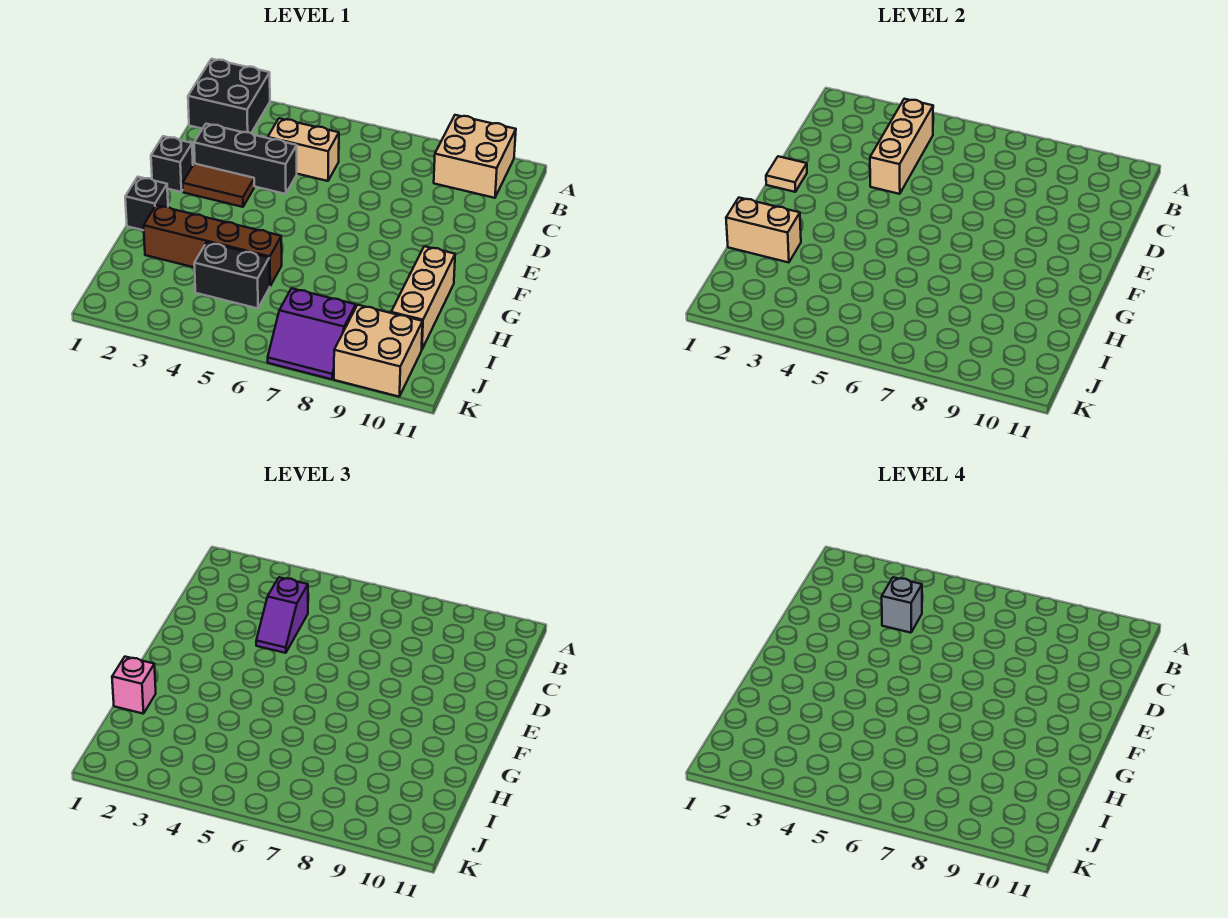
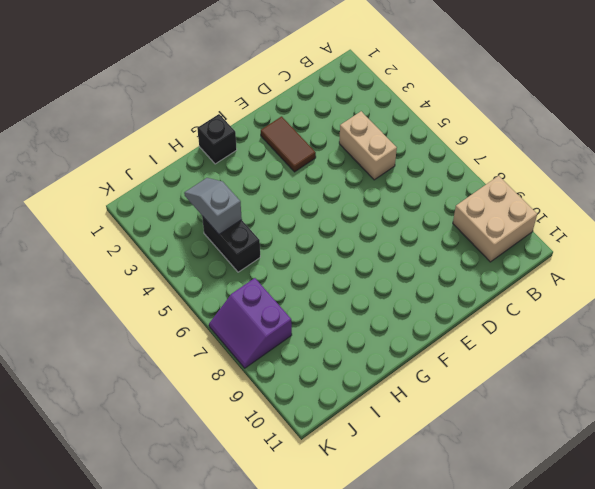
grey slope I3:I4 level 2 top 4 -> none
none -> black brick A1:B2 level 1
none -> black brick D2:D4 level 1
none -> black brick E1 level 1

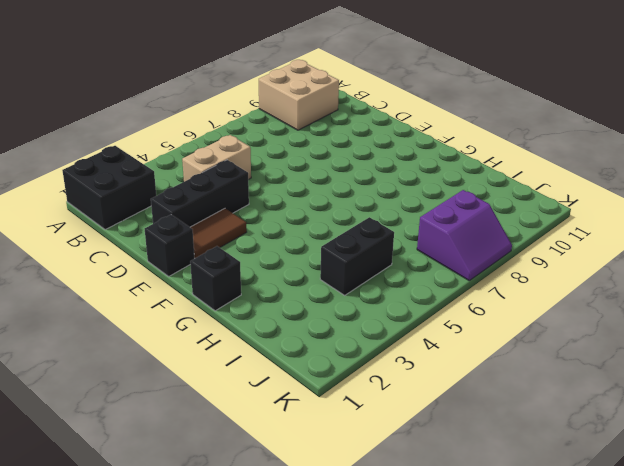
none -> tan brick G10:I10 level 1
none -> brown brick H2:H5 level 1
none -> tan brick J9:K10 level 1

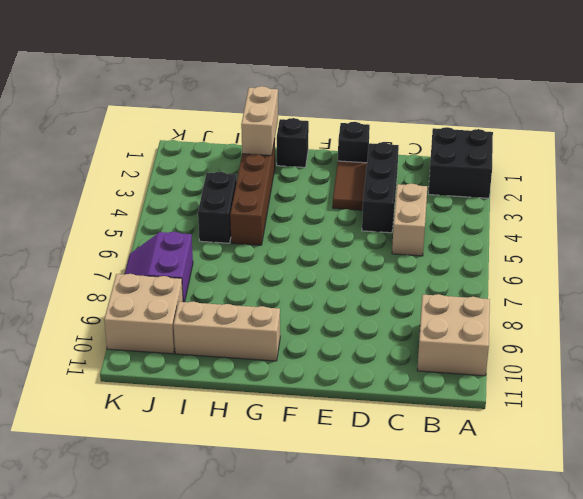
none -> tan brick B4:D4 level 2
none -> tan tile E1 level 2
none -> purple slope C4:D4 level 3 top C

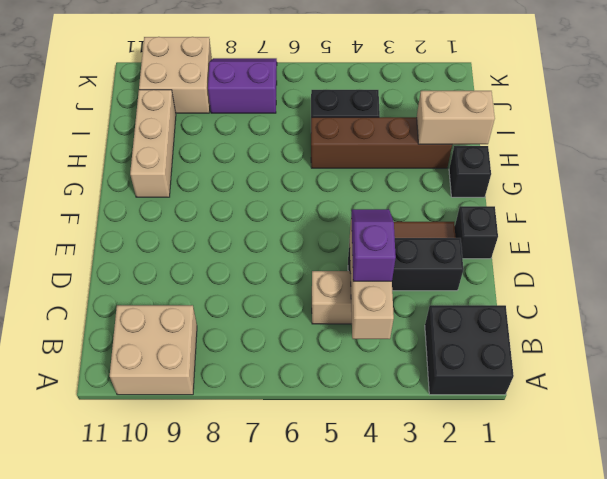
none -> tan tile E1 level 2
none -> pink brick H1 level 3
none -> grey brick C4 level 4

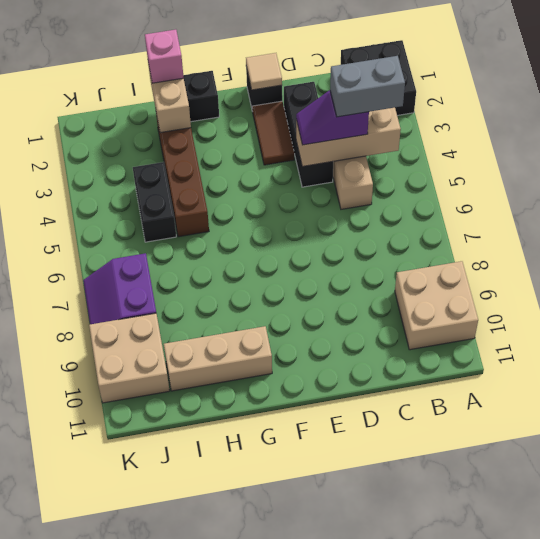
grey brick B4:C4 level 4 -> grey brick C4 level 4

